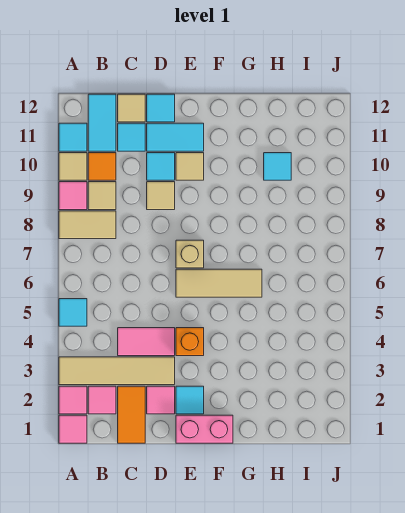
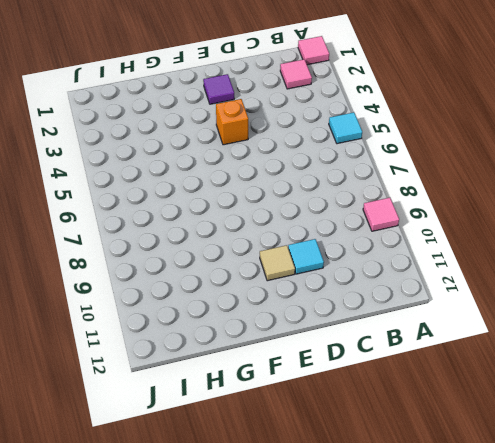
purple tile E2 level 1 -> cyan tile E2 level 1
none -> pink tile A2 level 1
none -> tan tile A3:D3 level 1
none -> tan tile A8:B8 level 1

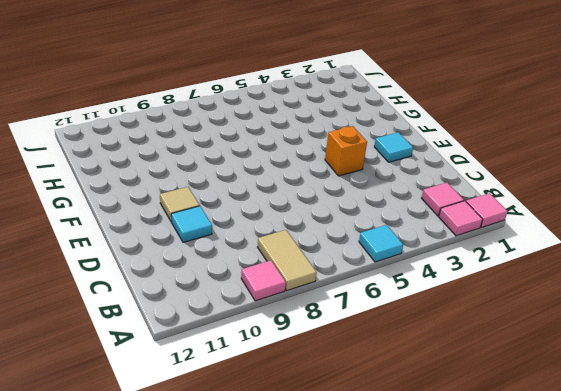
none -> tan tile A3:D3 level 1
none -> tan tile A10 level 1
none -> cyan tile A11 level 1

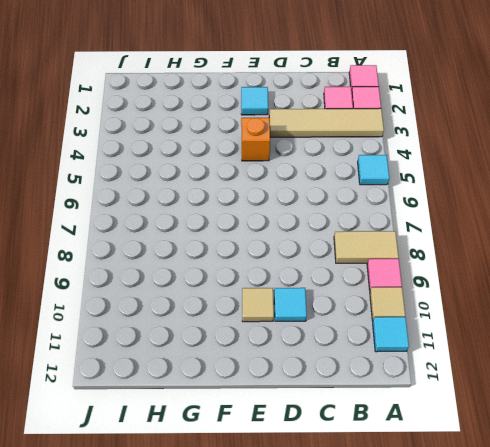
none -> tan tile B9 level 1
none -> orange tile B10 level 1
none -> cyan tile B11:B12 level 1

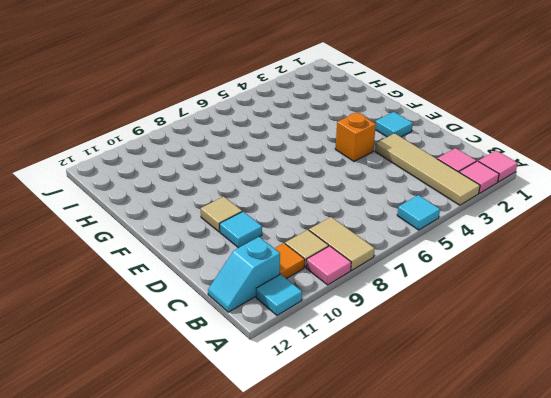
cyan slope B11:B12 level 1 top 11 -> cyan tile B11:B12 level 1
none -> tan tile A10 level 1
none -> orange tile C1:C2 level 1
none -> pink tile C4:D4 level 1

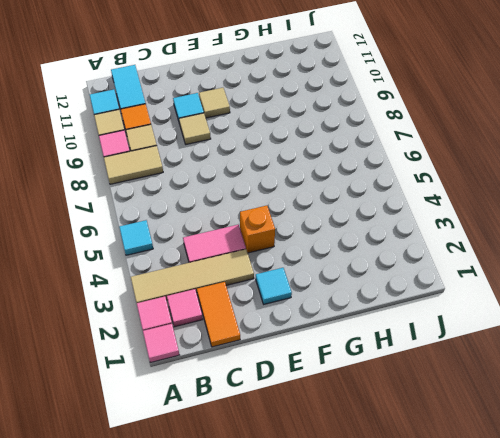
none -> cyan tile C11 level 1
none -> tan tile C12 level 1
none -> pink tile D2 level 1

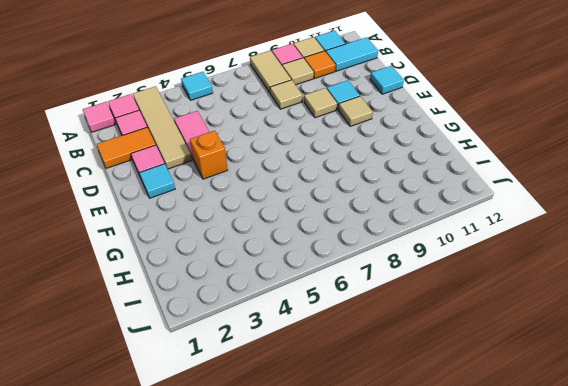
tan tile C8 level 1 -> tan tile C12 level 1
none -> cyan tile C11 level 1
none -> cyan tile D11:E11 level 1
none -> pink brick E1:F1 level 1

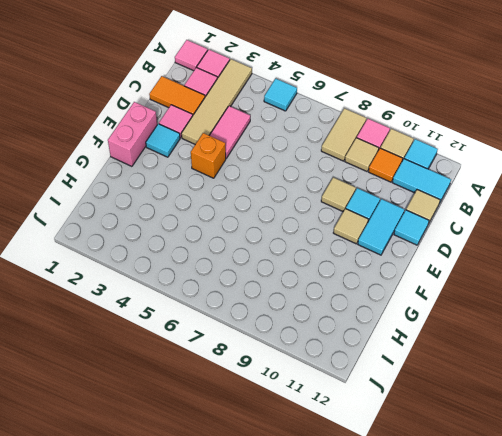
none -> cyan tile C11 level 1
none -> tan tile E6:G6 level 1
none -> tan brick E7 level 1

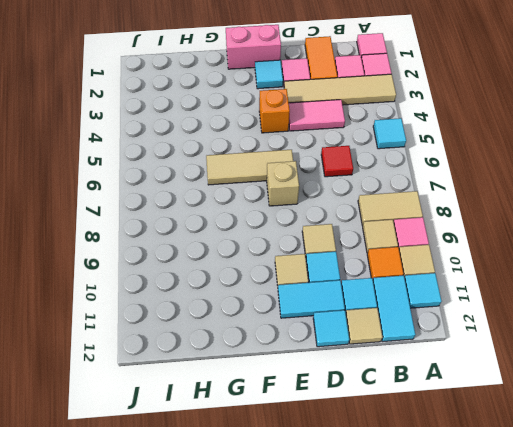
red tile C6 level 1 -> none
none -> cyan tile H10 level 1

